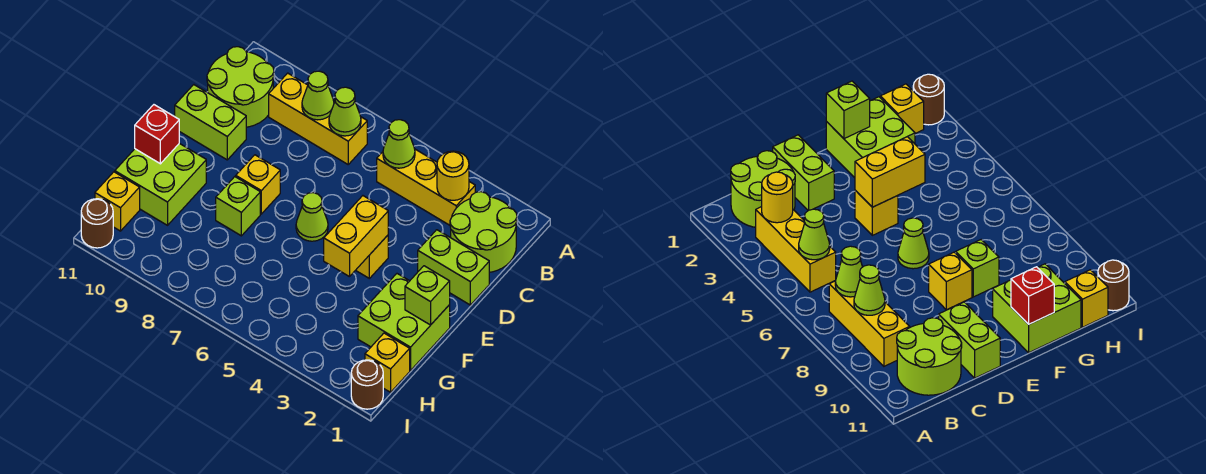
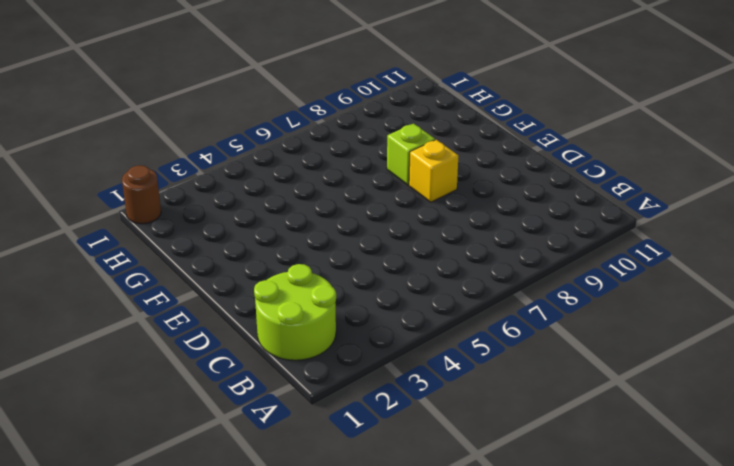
none -> yellow brick B3:B5 level 1
none -> yellow brick B7:B9 level 1
none -> lime round brick B10:C11 level 1

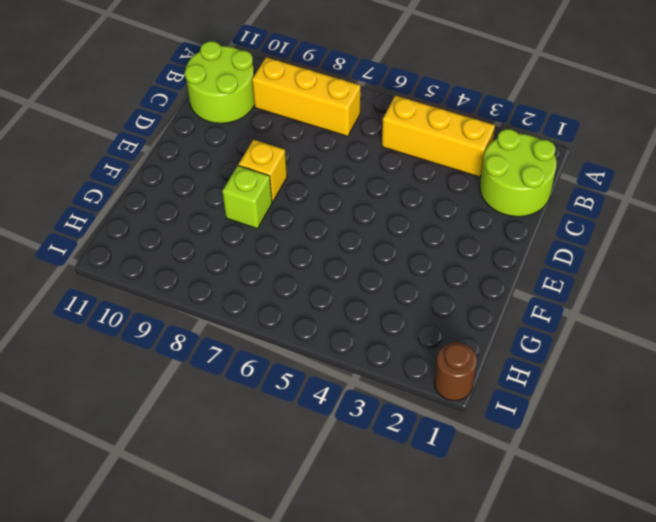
none -> lime brick D1:D2 level 1
none -> lime brick D10:D11 level 1
none -> yellow brick E4 level 1

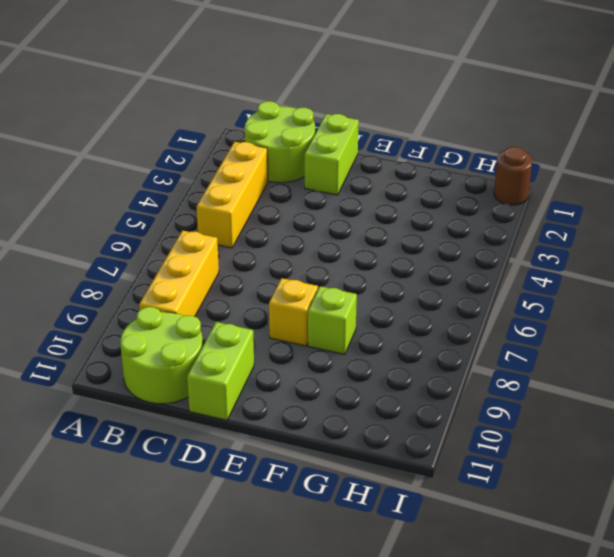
none -> yellow brick E4 level 1
none -> lime cone E6 level 1
none -> lime brick F1:G2 level 1

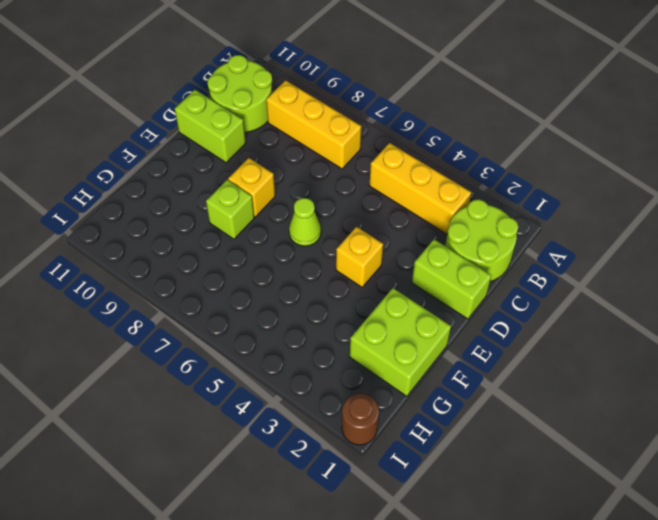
none -> lime brick F10:G11 level 1
none -> yellow brick H1 level 1
none -> yellow brick H11 level 1

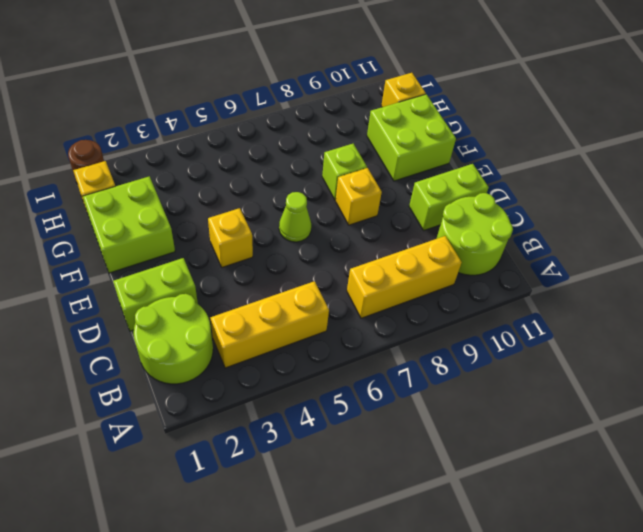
none -> brown round brick I11 level 1
none -> yellow round brick B3 level 2
none -> lime cone B5 level 2

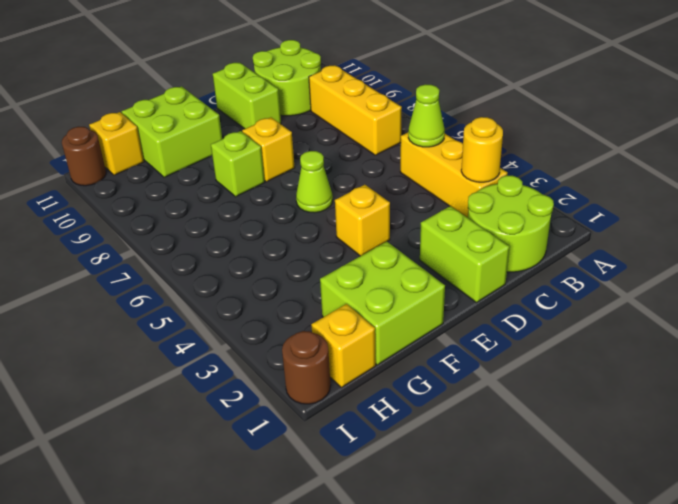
none -> lime cone B7 level 2
none -> lime cone B8 level 2
none -> yellow brick E4:F4 level 2

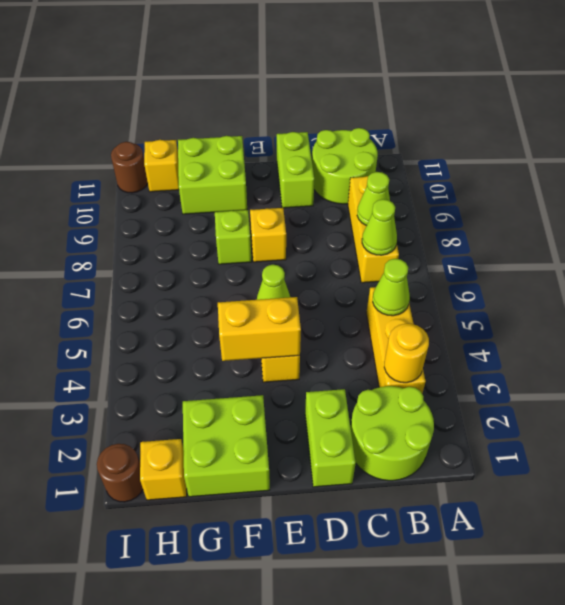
none -> lime brick F1 level 2
none -> red brick F11 level 2

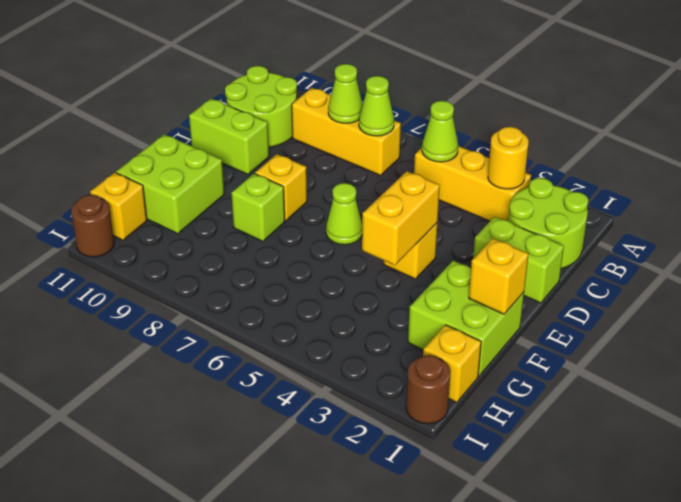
yellow brick F1 level 2 -> lime brick F1 level 2
none -> red brick F11 level 2

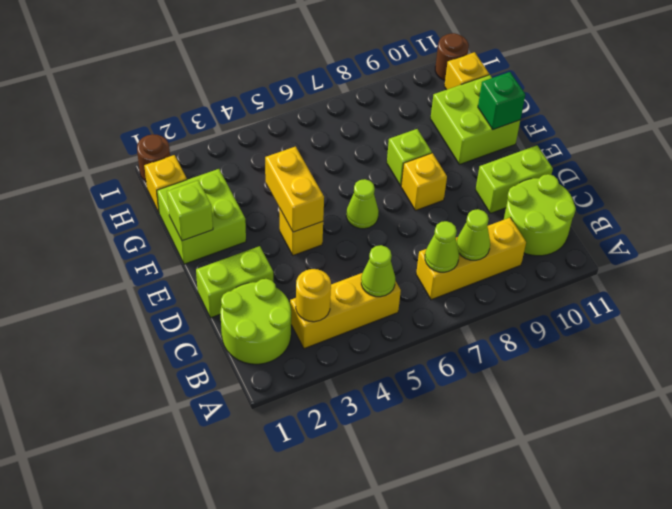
green brick F11 level 2 -> red brick F11 level 2

